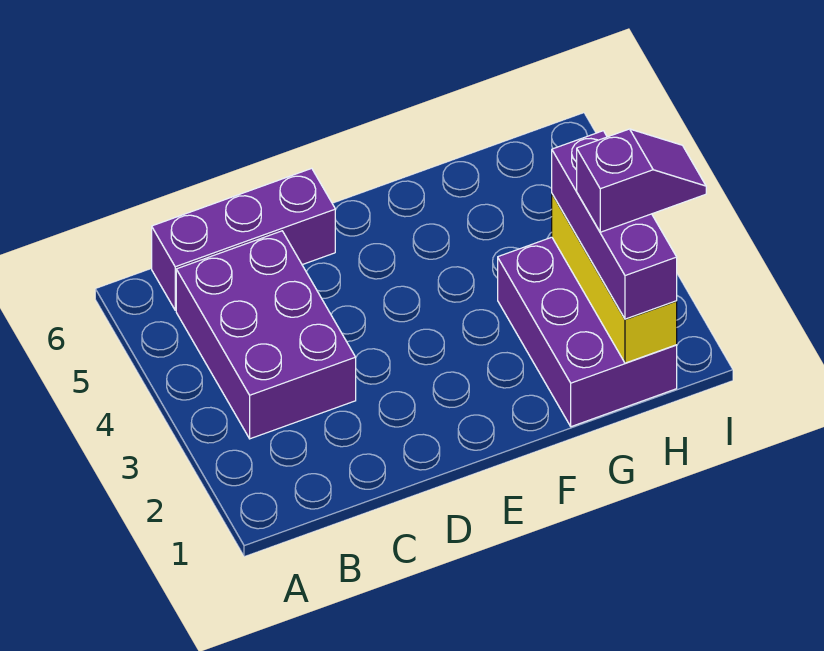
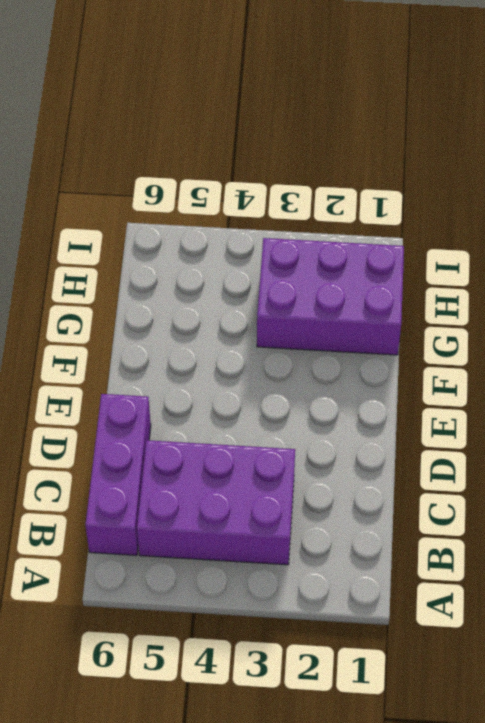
none -> yellow brick H1:H3 level 2
none -> purple brick H1:H3 level 3

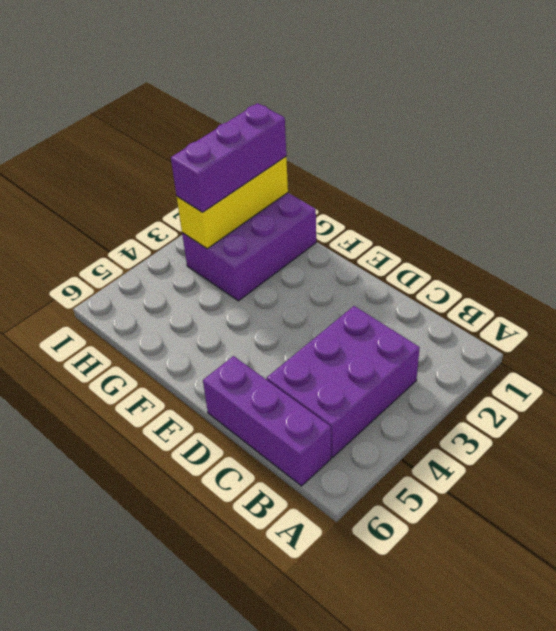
none -> purple slope H2:I2 level 4 top H

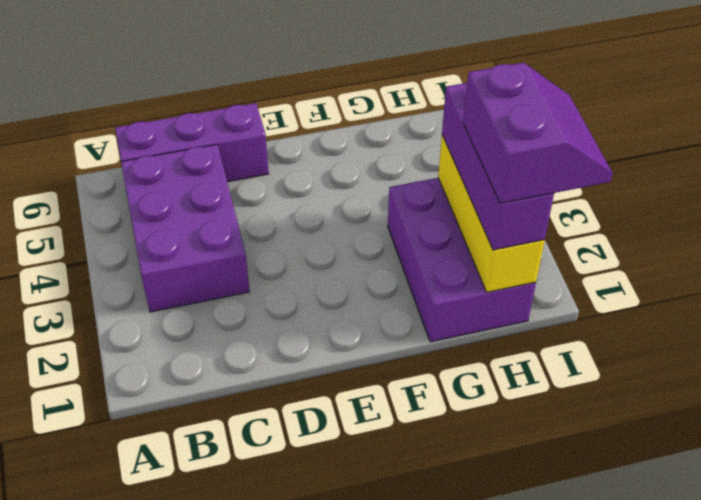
purple slope H1:I2 level 4 top H -> purple slope H2:I2 level 4 top H

